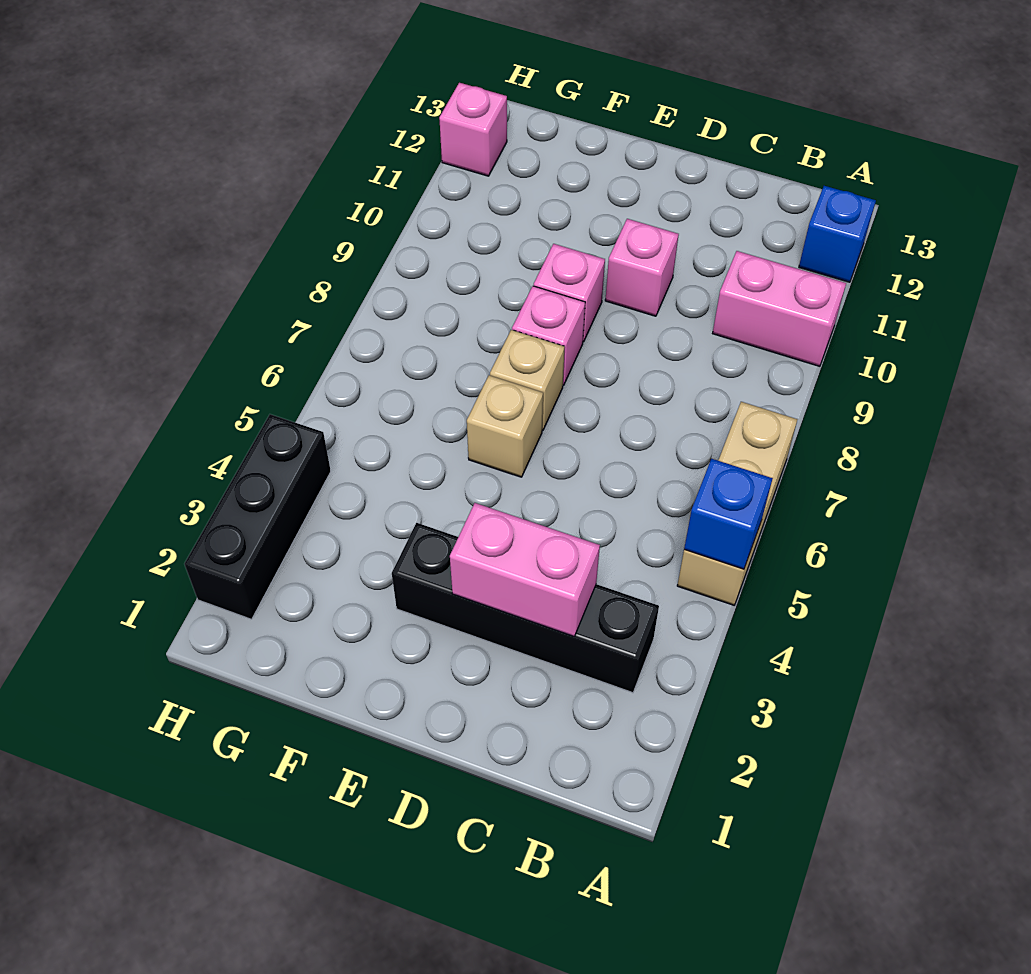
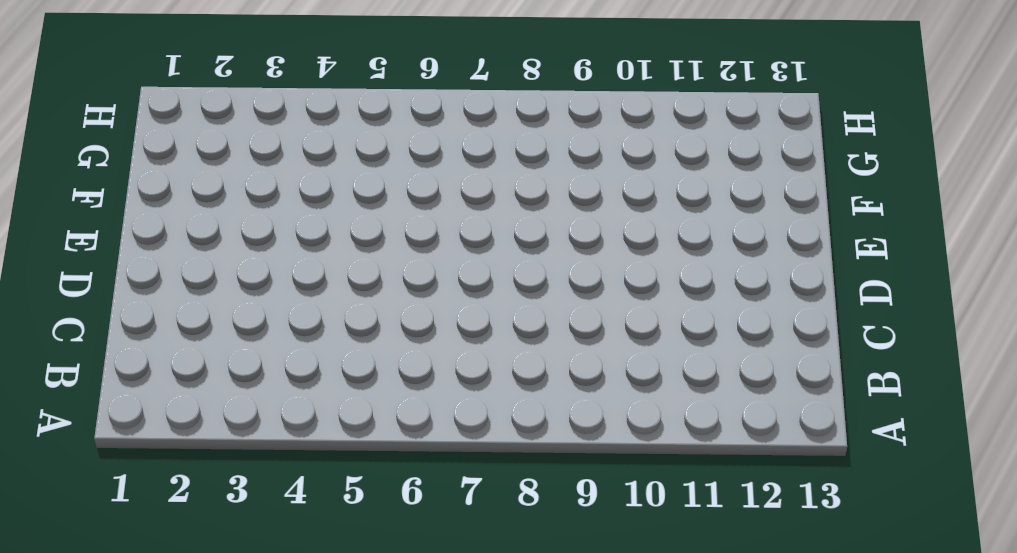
none -> tan brick A5:A7 level 1
none -> pink brick A10:B10 level 1
none -> blue brick A12 level 1

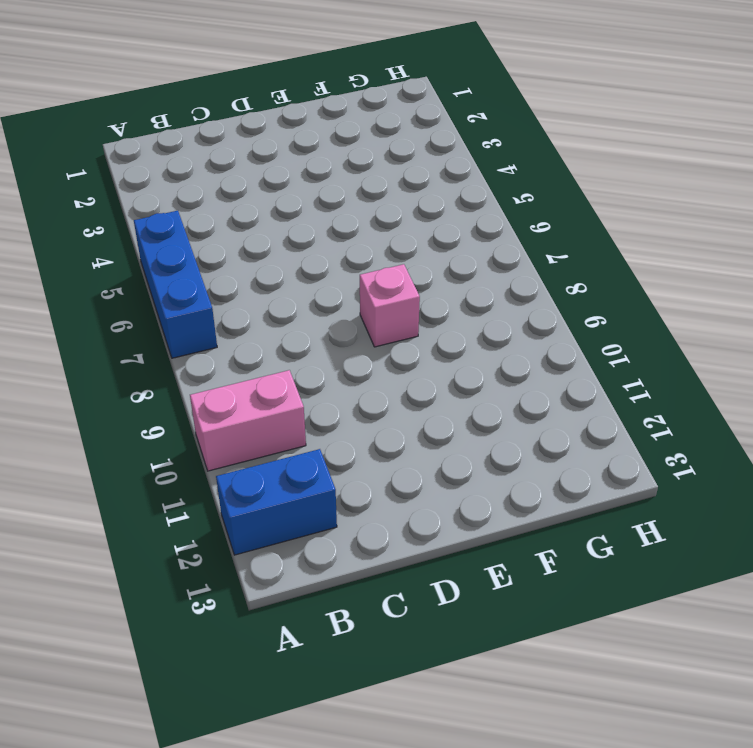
blue brick A5:A7 level 1 -> tan brick A5:A7 level 1
blue brick A12:B12 level 1 -> blue brick A12 level 1
none -> black brick B3:E3 level 1
none -> pink brick D10 level 1
none -> tan brick E6 level 1

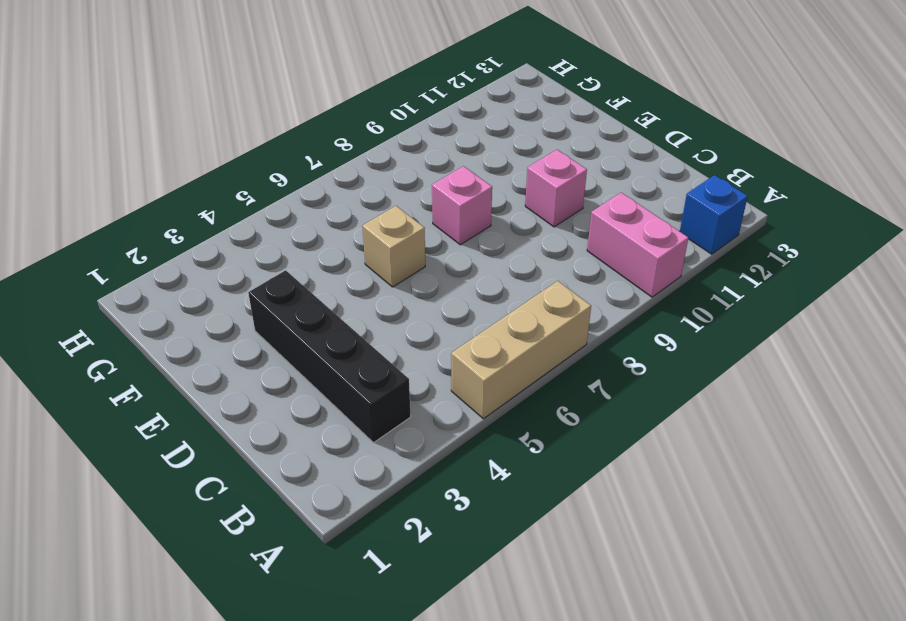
none -> tan brick E7 level 1
none -> pink brick E9 level 1
none -> black brick H2:H4 level 1

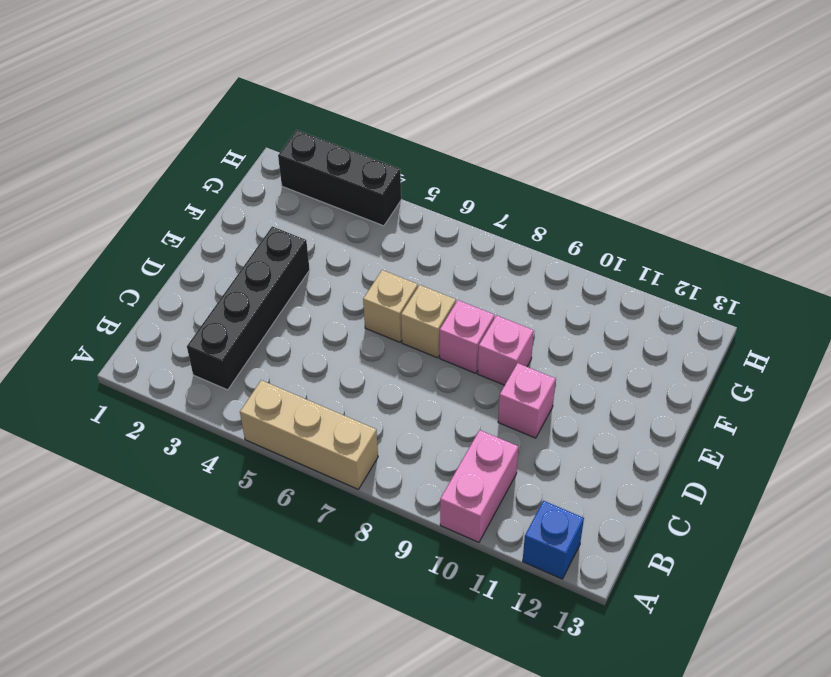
none -> pink brick H12 level 1
none -> blue brick A5 level 2
none -> pink brick C3:D3 level 2

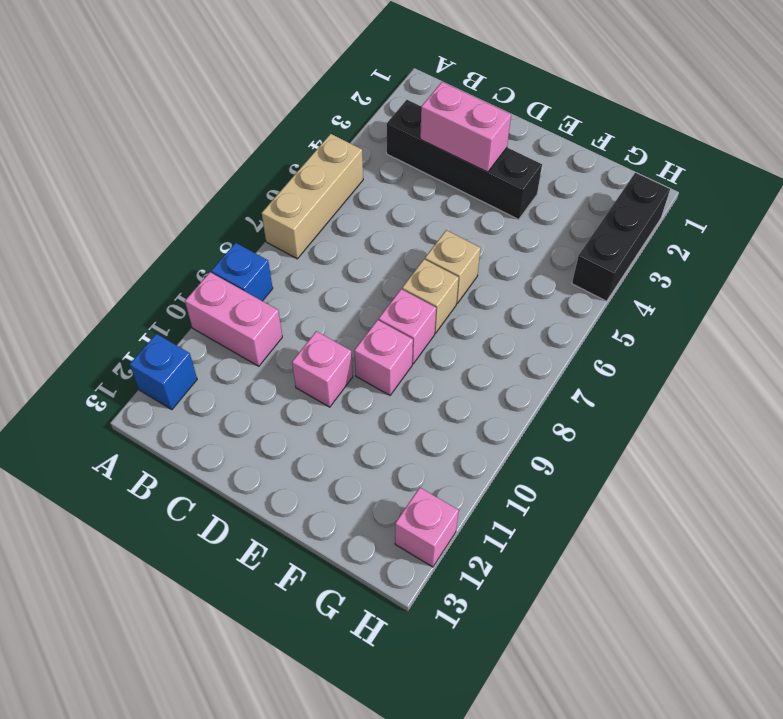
blue brick A9 level 1 -> blue brick A5 level 2

